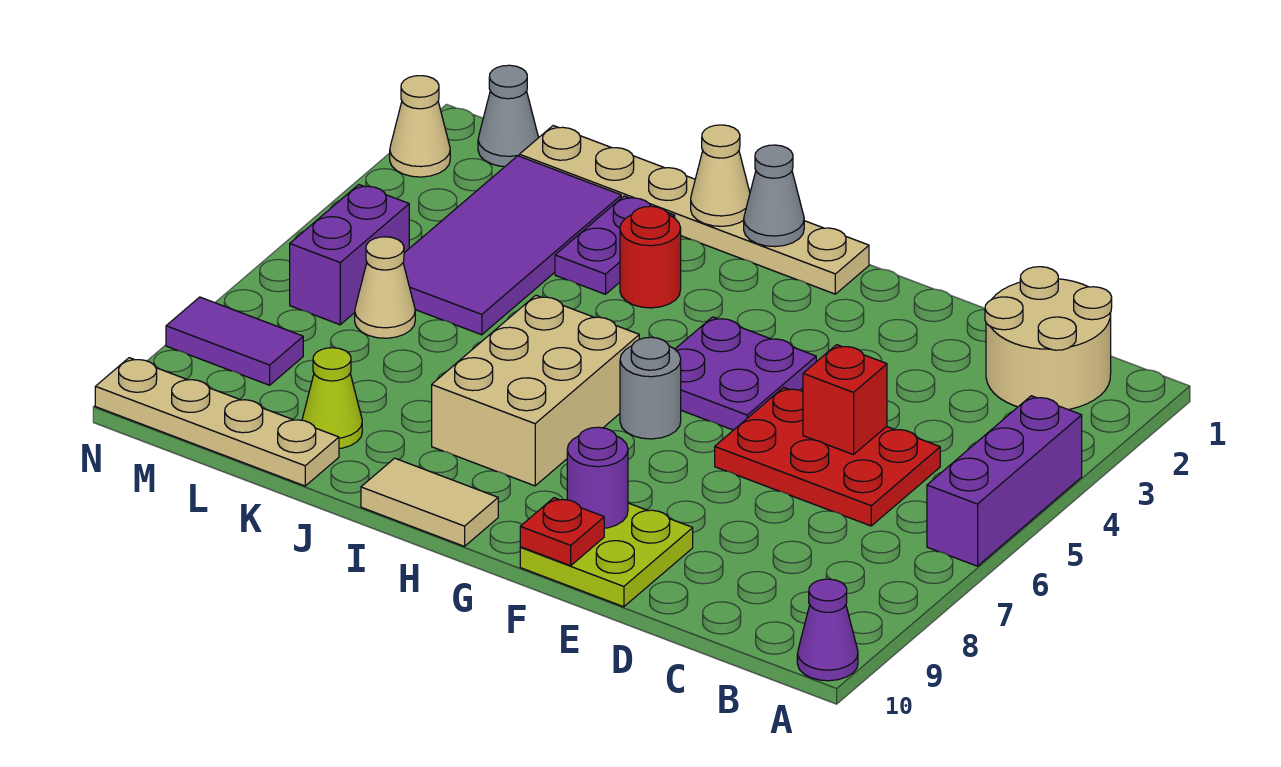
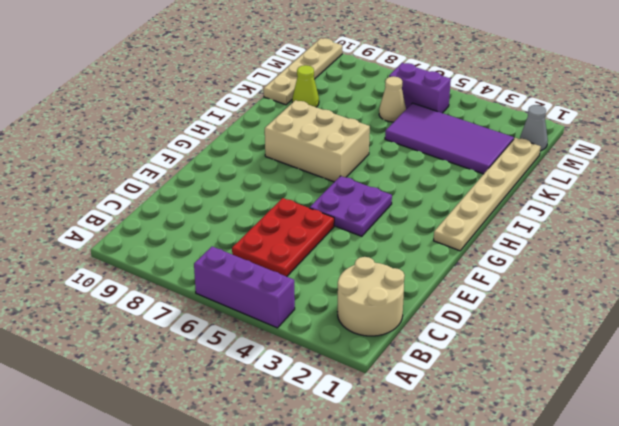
none -> purple cone A10 level 1
none -> lime plate E9:F10 level 1
none -> grey round brick G6 level 1

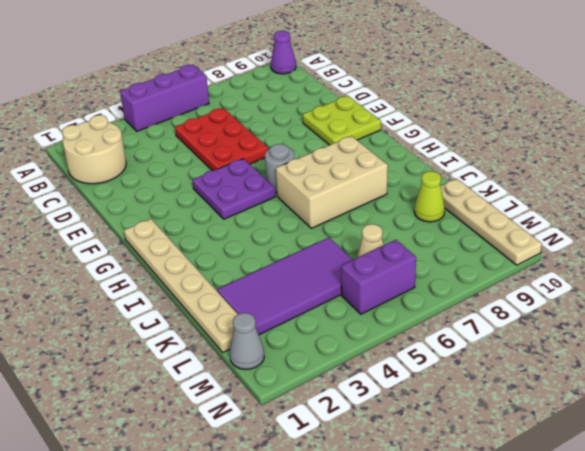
none -> tan tile H10:I10 level 1
none -> red round brick I3 level 1
none -> purple plate J2:J3 level 1

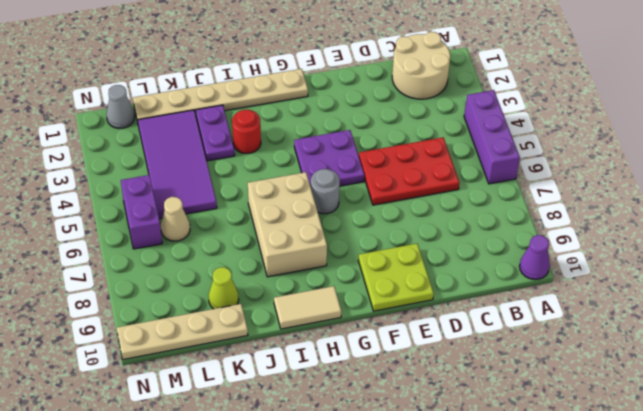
none -> purple tile M8:N8 level 1
none -> tan cone N2 level 1
none -> red brick D5 level 2

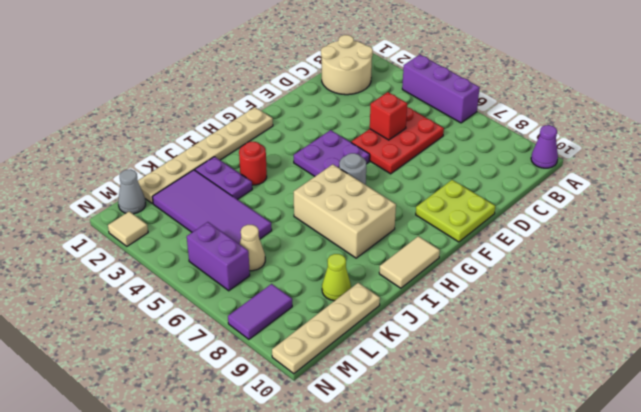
tan tile N2 level 1 -> tan cone N2 level 1
none -> purple round brick F9 level 2
none -> red plate F10 level 2
none -> grey cone H1 level 2

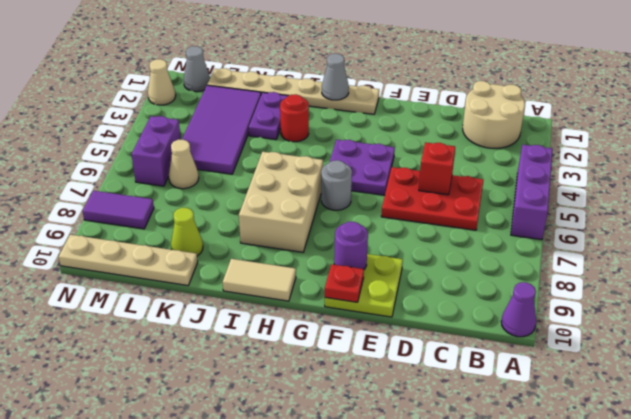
none -> tan cone I1 level 2

